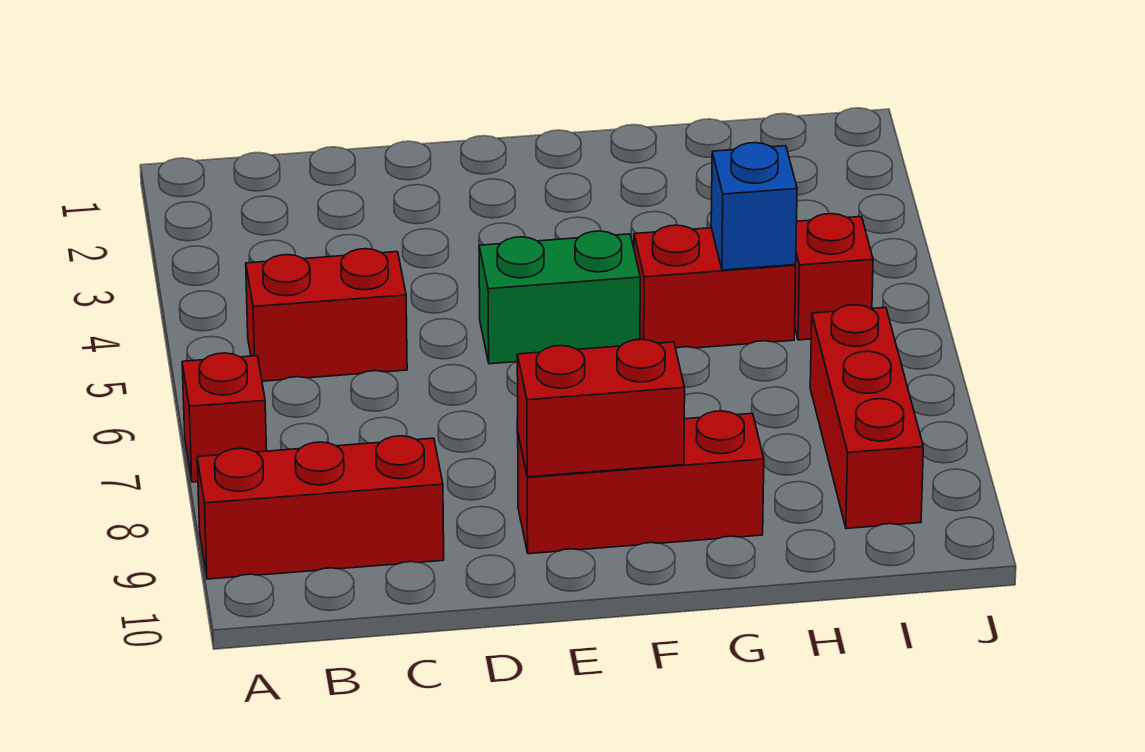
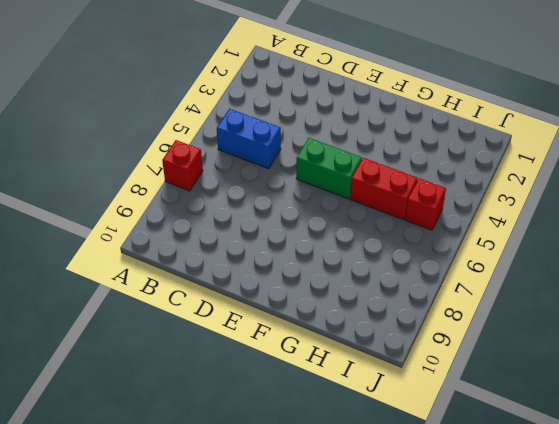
blue brick B5:C5 level 1 -> red brick B5:C5 level 1
none -> red brick A9:C9 level 1
none -> red brick E9:G9 level 1

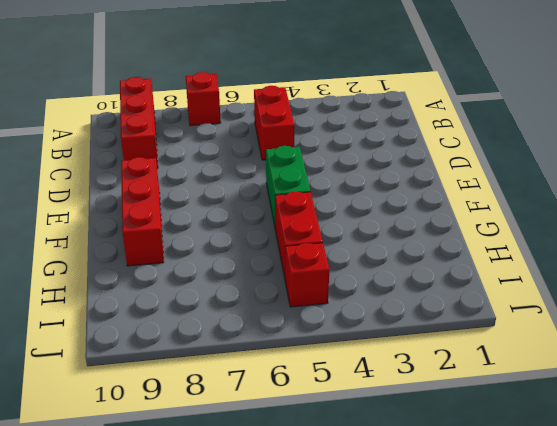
none -> red brick I7:I9 level 1
none -> red brick E9:F9 level 2

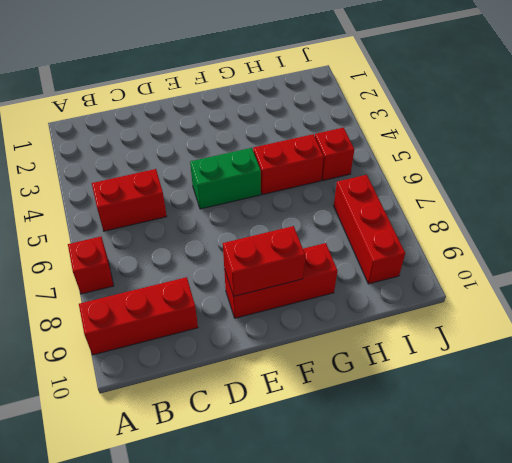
none -> blue brick H5 level 2

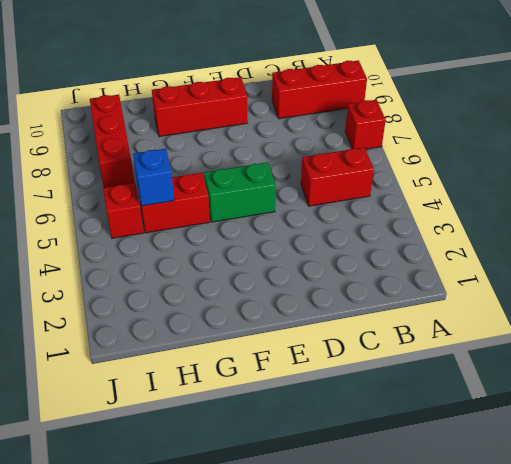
none -> red brick E9:F9 level 2

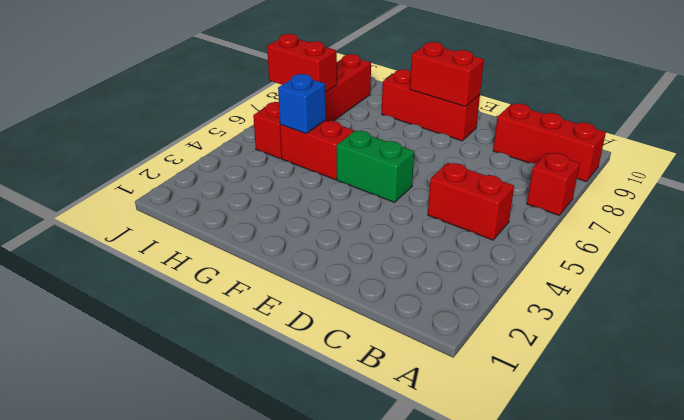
red brick I7:J7 level 2 -> none

